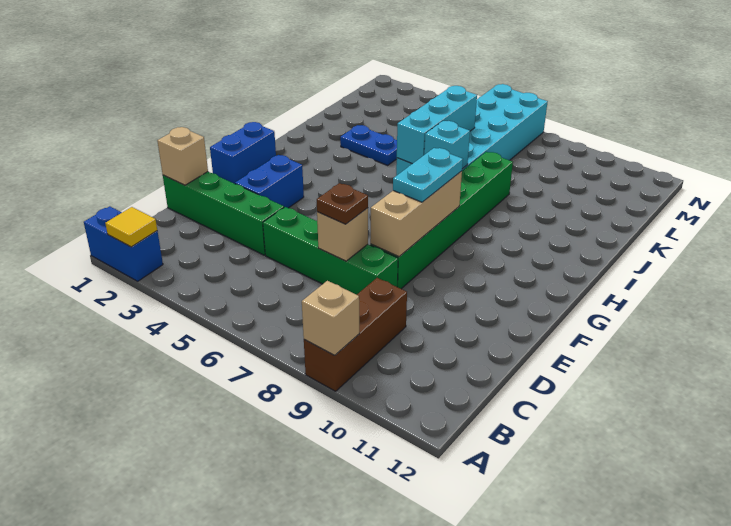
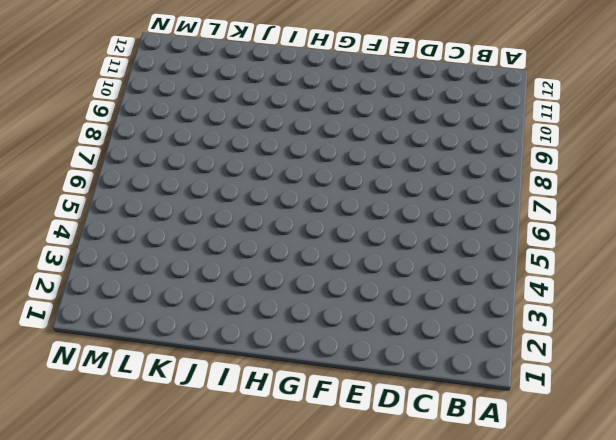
none -> blue brick A1:A2 level 1
none -> brown brick A9:C9 level 1
none -> green brick D1:D4 level 1

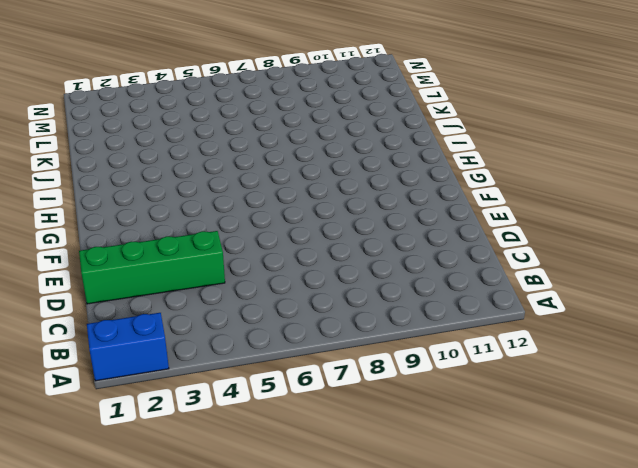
none -> brown brick A9:C9 level 1
none -> green brick D5:D8 level 1
none -> blue brick E3:F3 level 1

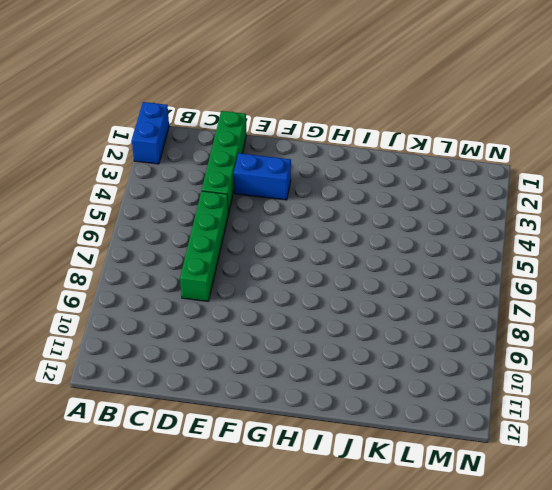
none -> brown brick A9:C9 level 1
none -> green brick E8:J8 level 1
none -> blue brick F1:G1 level 1

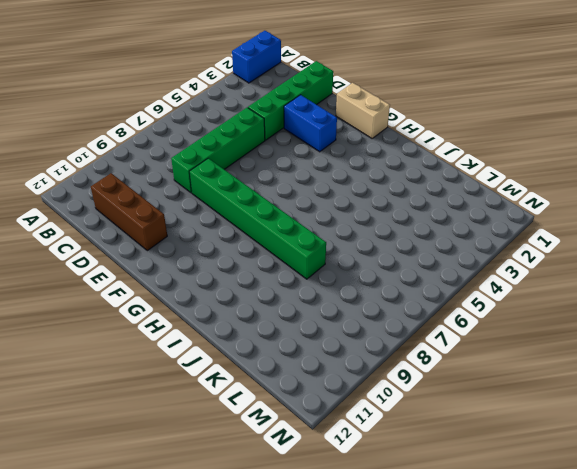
brown brick C11:E11 level 1 -> brown brick A9:C9 level 1
tan brick F1:G1 level 1 -> blue brick F1:G1 level 1
none -> cyan brick I6:N7 level 1
none -> blue plate J3:J4 level 1
none -> yellow tile A2 level 2

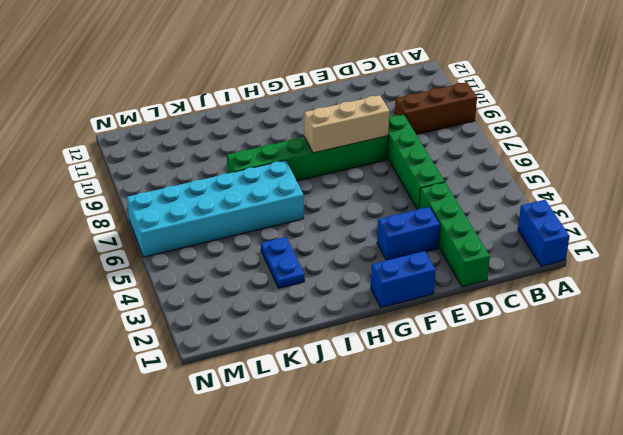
none -> yellow tile A2 level 2
none -> tan brick A9 level 2
none -> tan brick D1 level 2

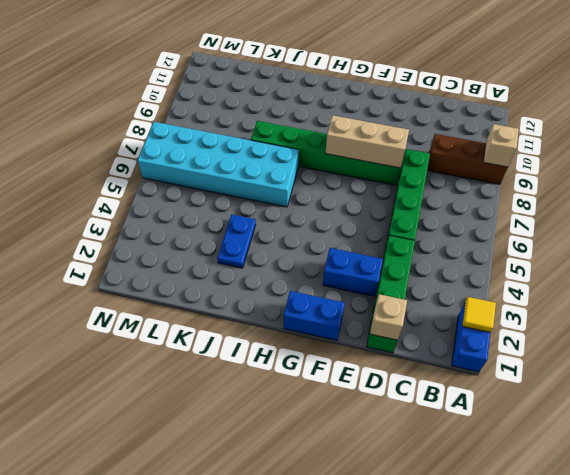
none -> tan brick D7 level 2
none -> cyan brick I6:K6 level 2
none -> cyan brick I7 level 2

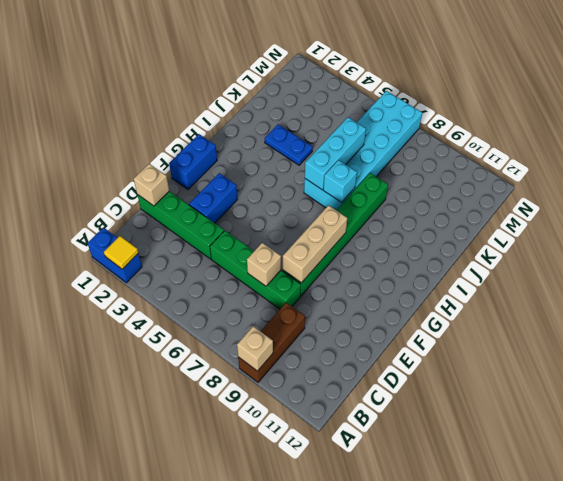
none -> brown plate D7 level 3
none -> cyan plate F8:G8 level 3

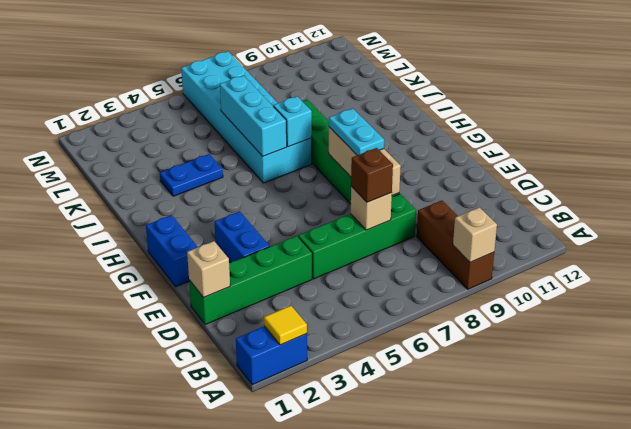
brown brick D7 level 3 -> brown plate D7 level 3

